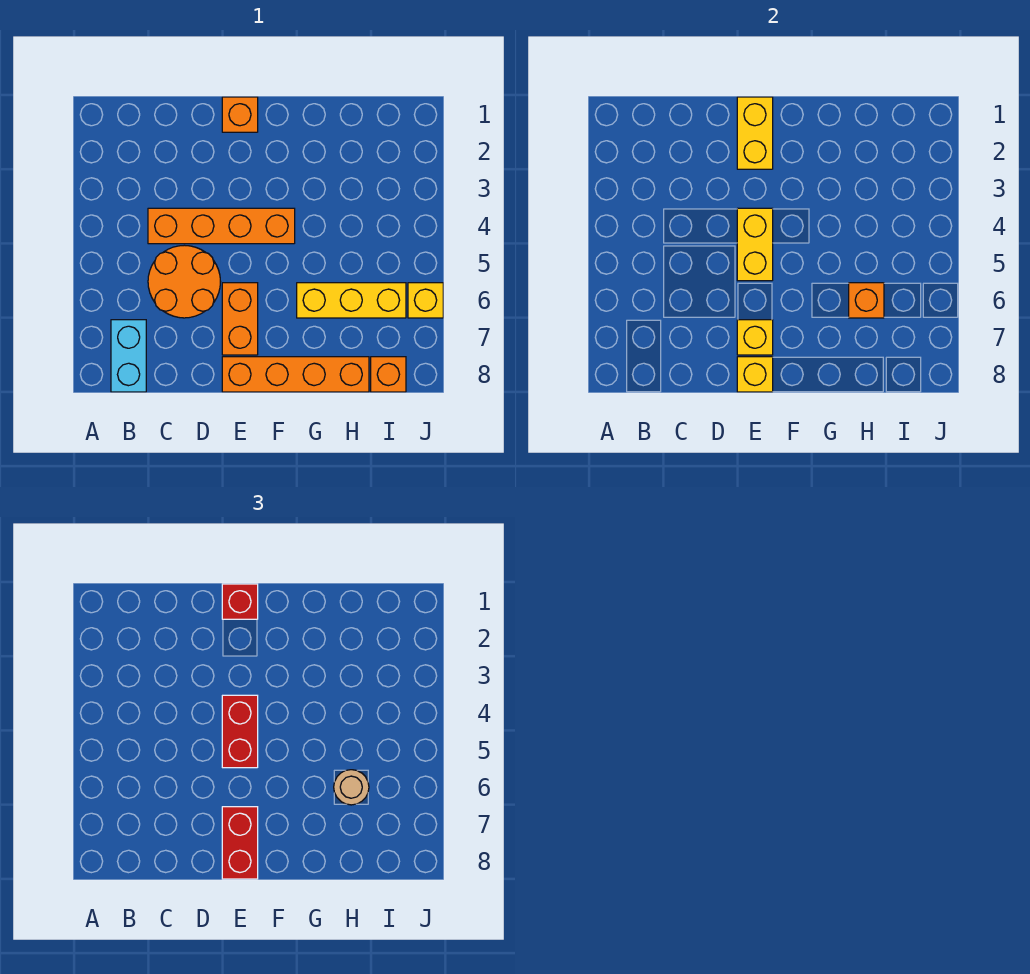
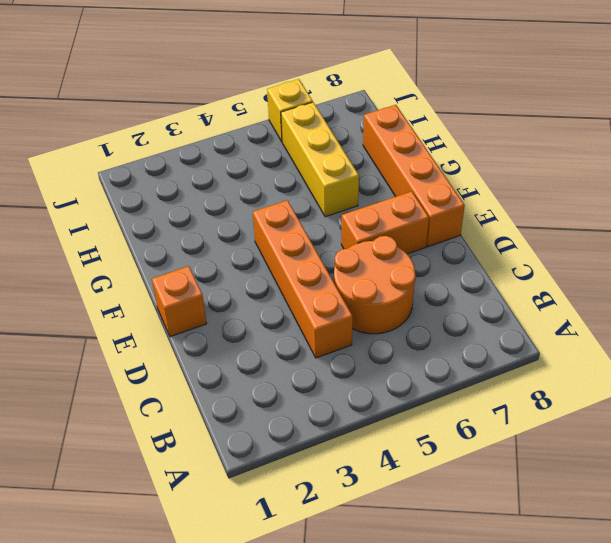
none -> cyan brick B7:B8 level 1
none -> orange brick I8 level 1
none -> yellow brick E1:E2 level 2

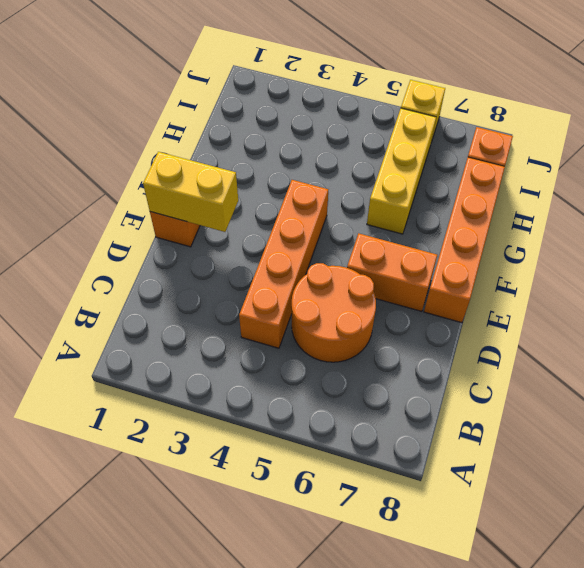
none -> cyan brick B7:B8 level 1
none -> yellow brick E4:E5 level 2
none -> yellow brick E7 level 2

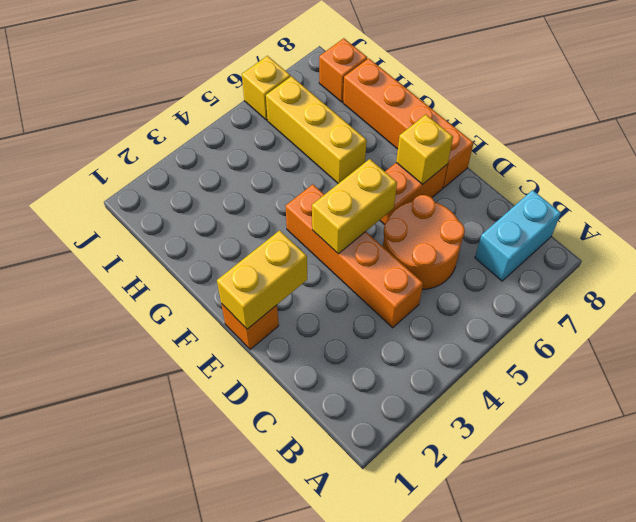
none -> yellow brick E8 level 2
none -> orange brick H6 level 2
none -> red brick E1 level 3

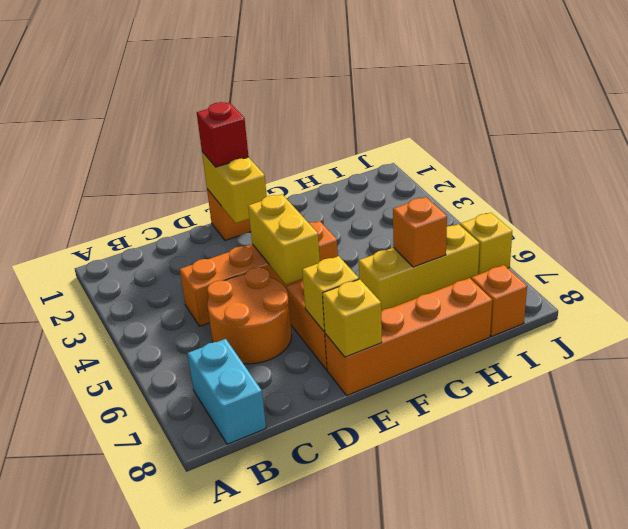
none -> red brick E4:E5 level 3
none -> red brick E7:E8 level 3
none -> tan round brick H6 level 3

